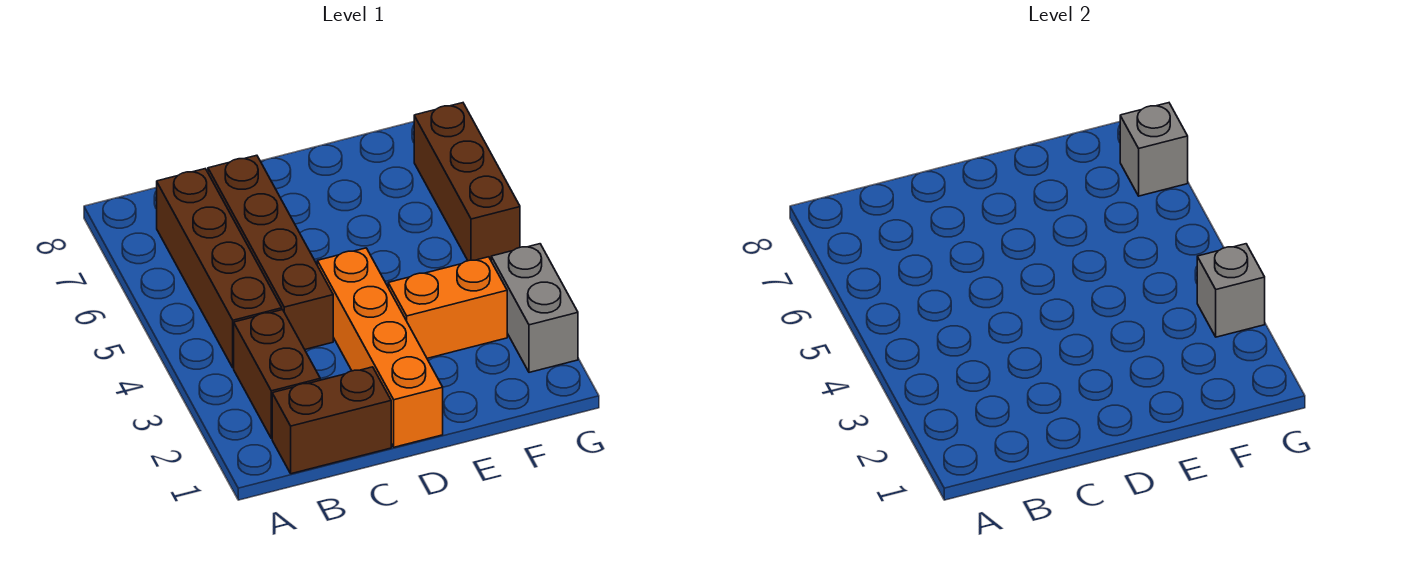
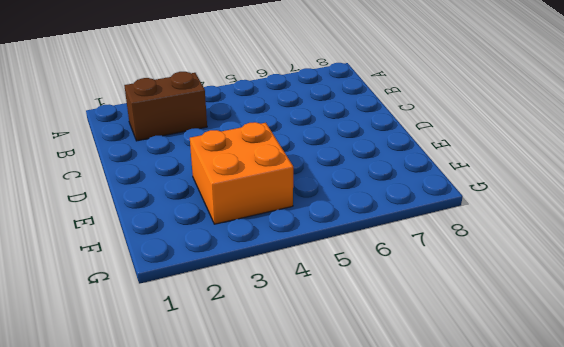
orange brick E3:F4 level 1 -> orange brick E3:F3 level 1
none -> brown brick B1:C1 level 1
none -> brown brick B4:B7 level 1

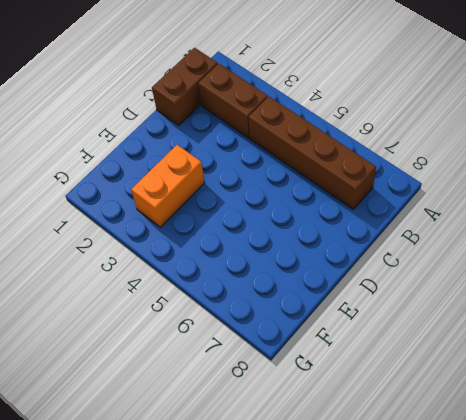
none -> brown brick C4:C7 level 1
none -> orange brick D1:D4 level 1

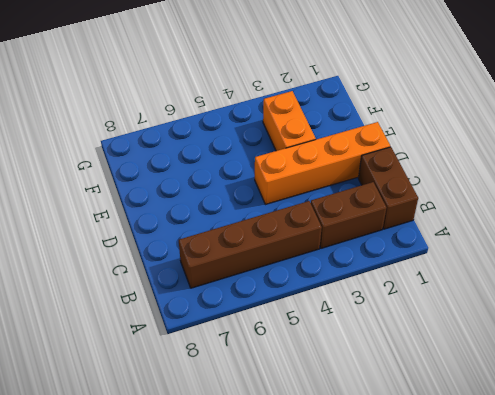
none -> brown brick C4:C7 level 1
none -> grey brick G2:G3 level 1

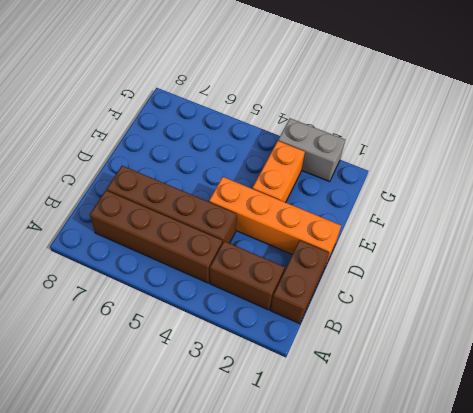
none -> brown brick G5:G7 level 1
none -> grey brick G3 level 2

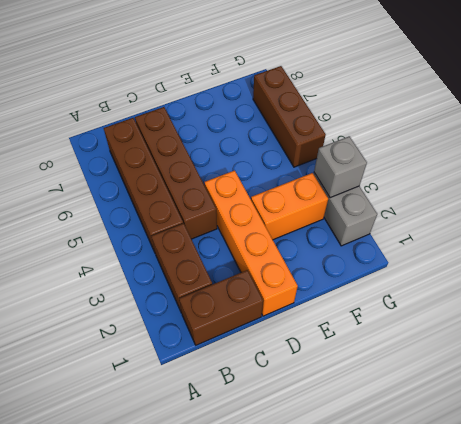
none -> grey brick G7 level 2

